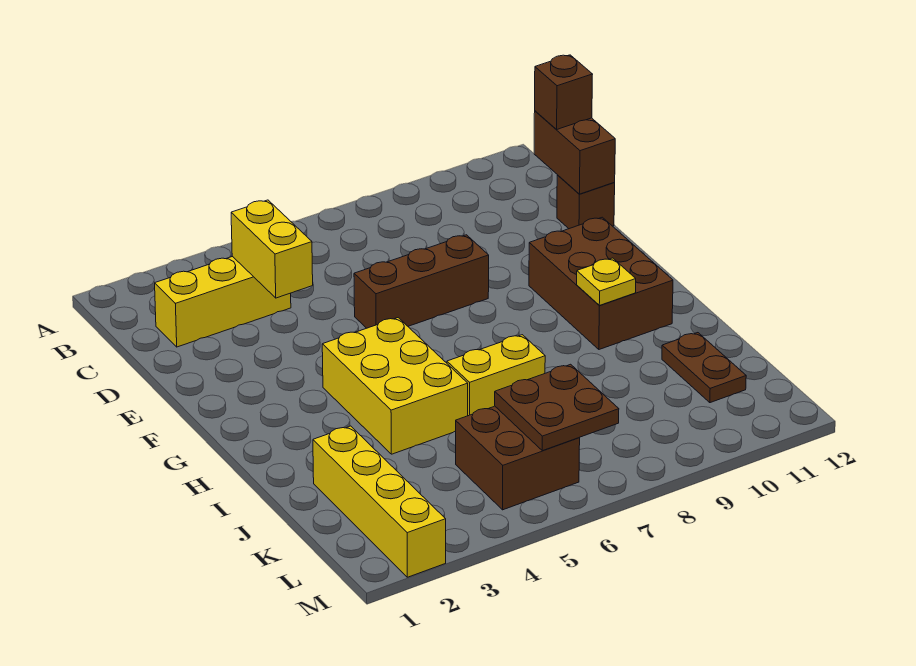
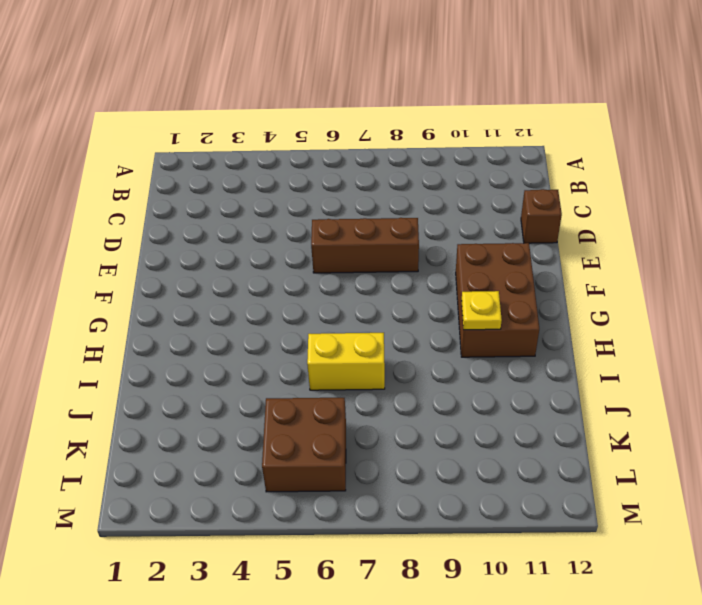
none -> yellow brick C2:C4 level 1
none -> yellow brick G4:I5 level 1
none -> yellow brick J2:M2 level 1

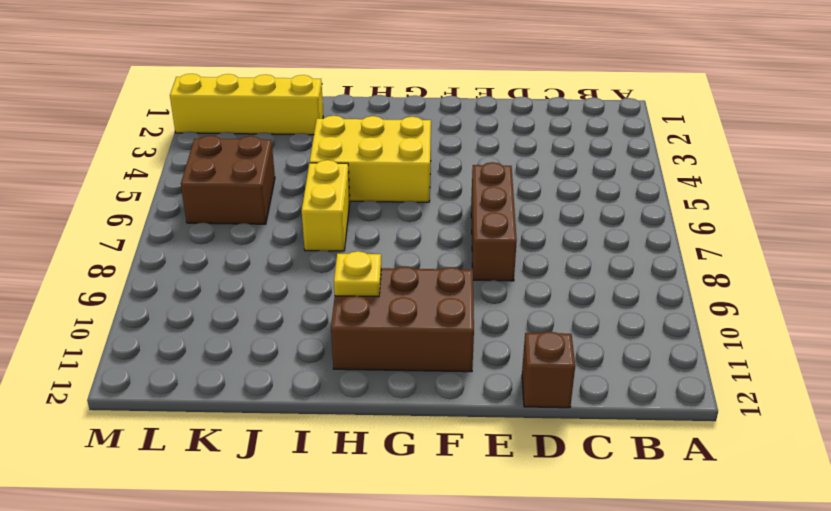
none -> yellow brick C2:C4 level 1
none -> brown plate J11:K11 level 1
none -> yellow brick C4:D4 level 2

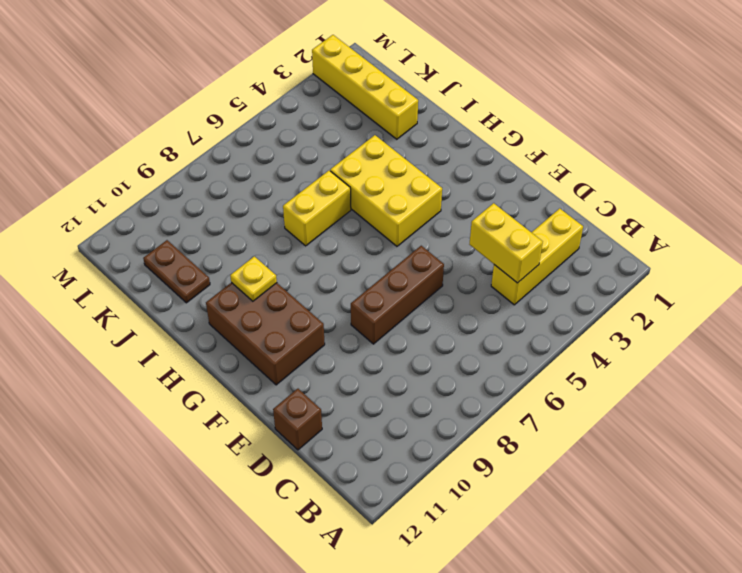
none -> brown brick K5:L6 level 1
none -> brown brick C12:D12 level 2
none -> brown plate K6:L7 level 2

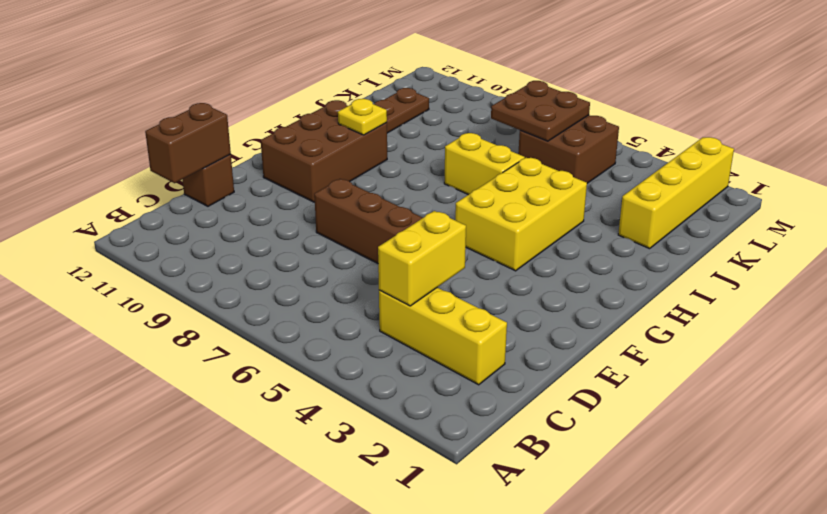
none -> brown brick C12 level 3

